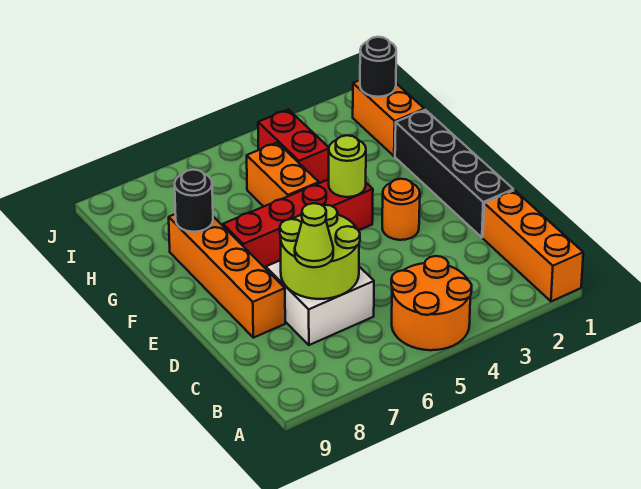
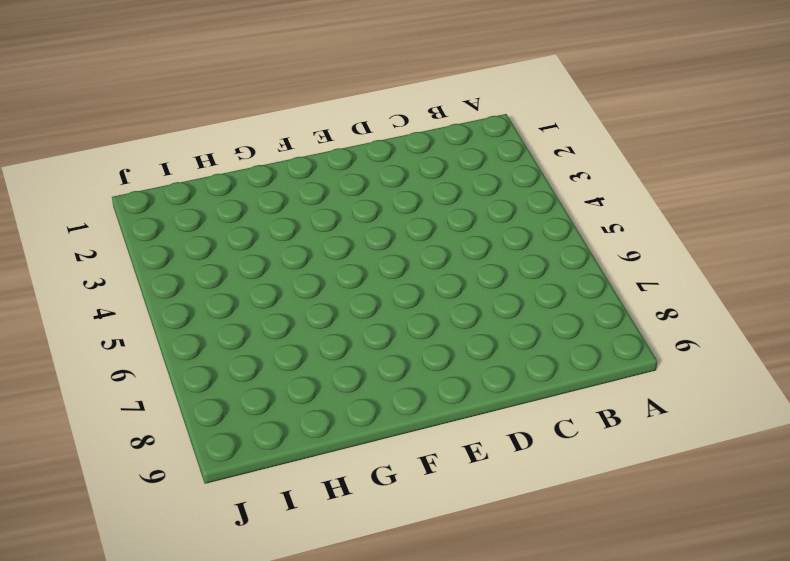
none -> orange brick A1:C1 level 1
none -> orange round brick A4:B5 level 1
none -> white brick C6:D7 level 1

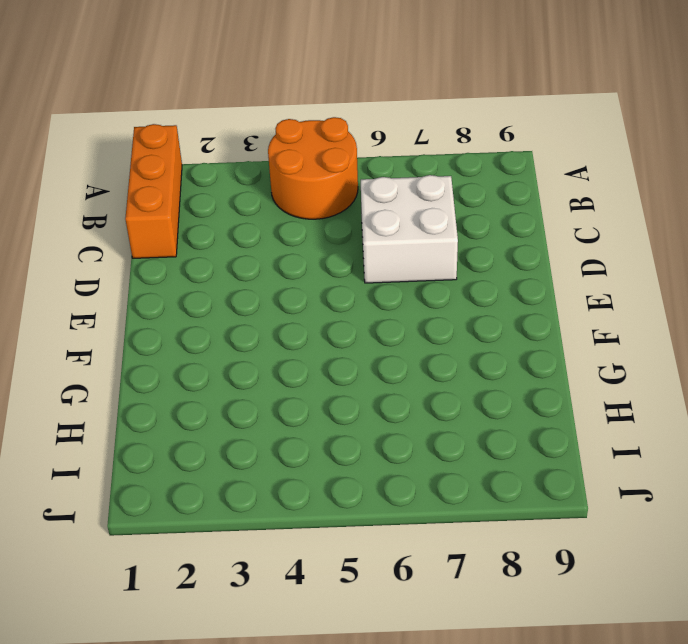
none -> black brick D1:G1 level 1
none -> orange brick D8:G8 level 1
none -> orange round brick E3 level 1

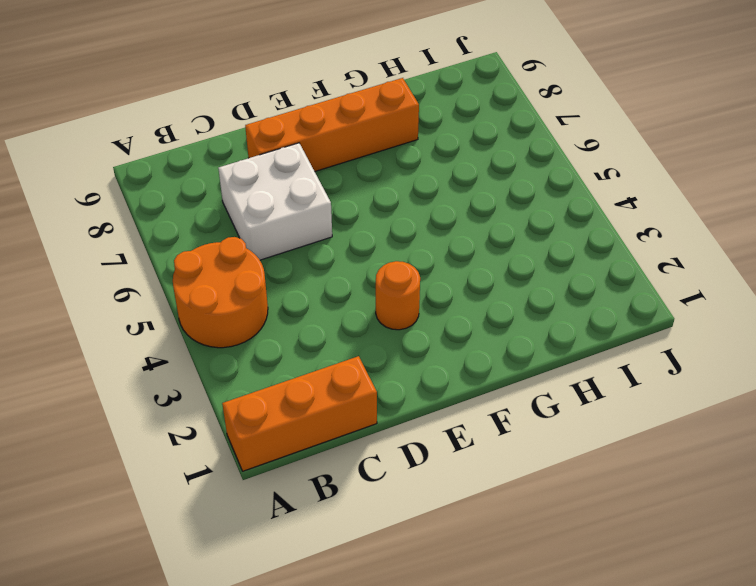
none -> black brick D1:G1 level 1
none -> red brick F4:F7 level 1
none -> orange brick G5:H5 level 1

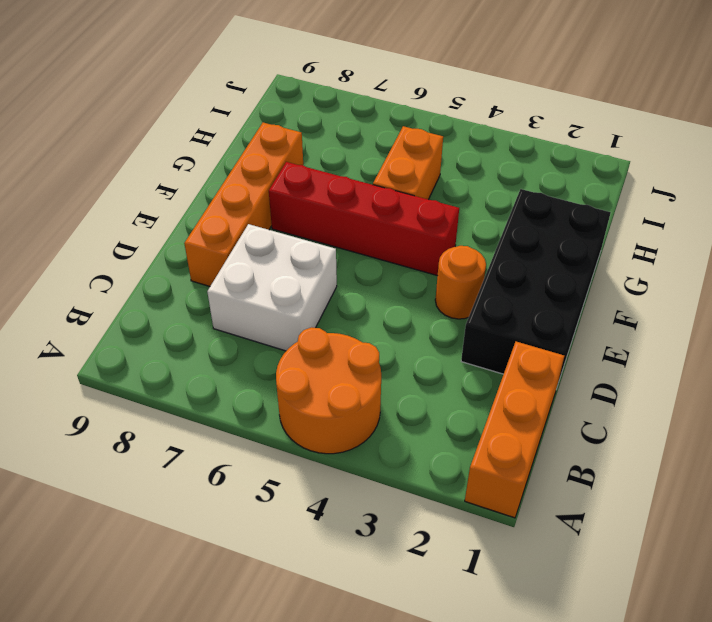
black brick D1:G2 level 1 -> black brick D1:G1 level 1
none -> orange brick H1:I1 level 1
none -> red brick H4:I4 level 1
none -> lime round brick C6:D7 level 2

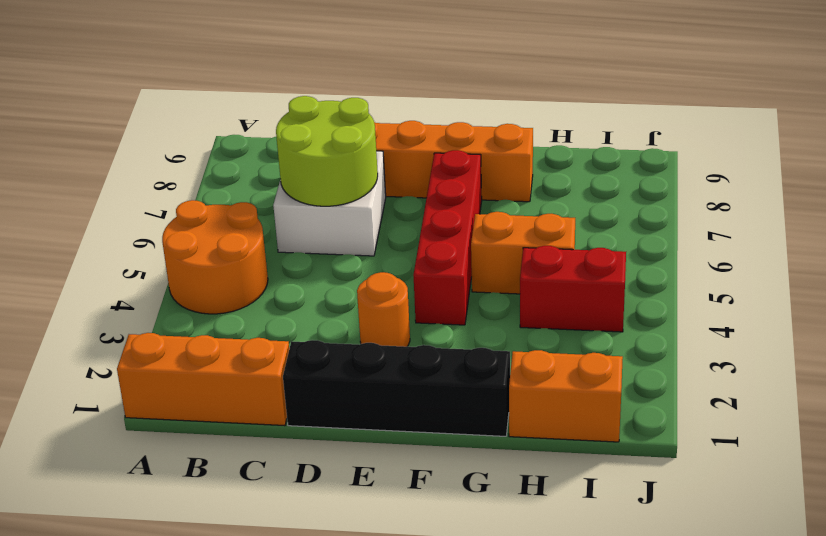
none -> lime round brick F4 level 2
none -> black round brick G8 level 2
none -> black round brick I1 level 2

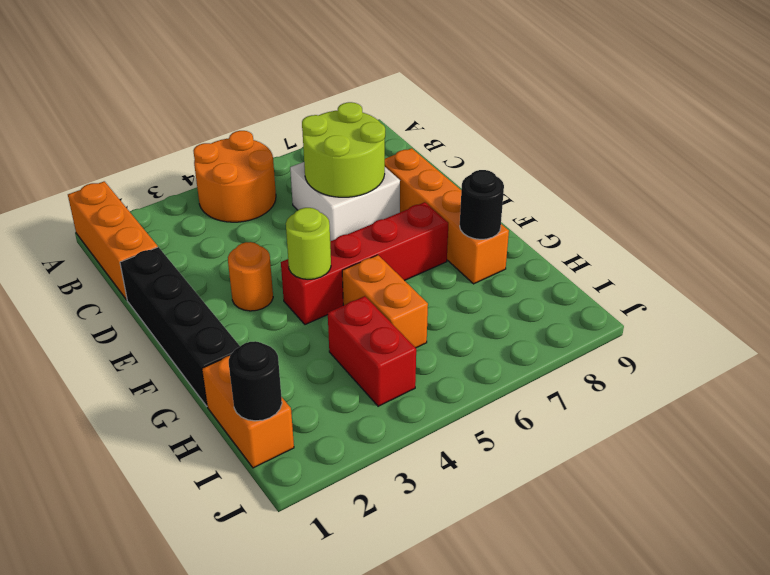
none -> lime cone C7 level 3

